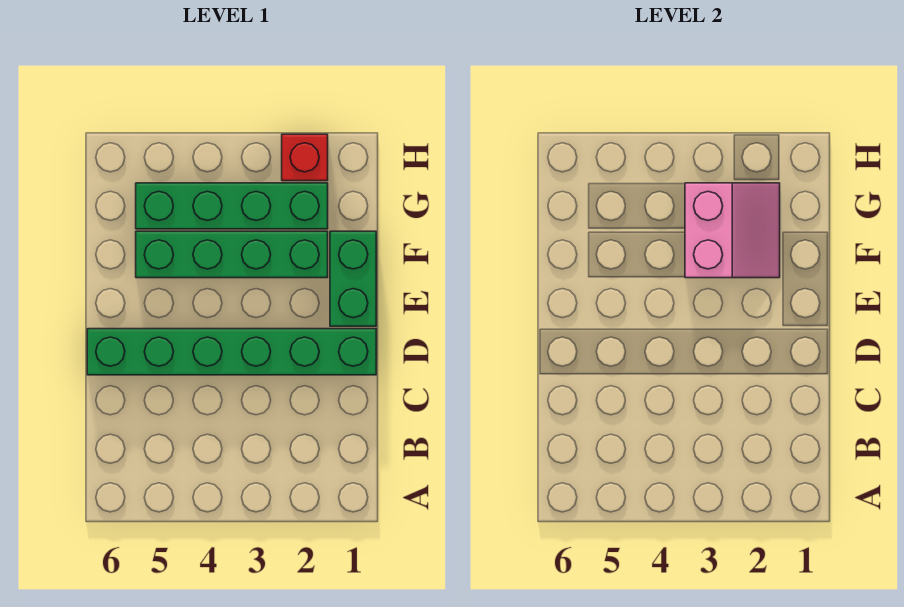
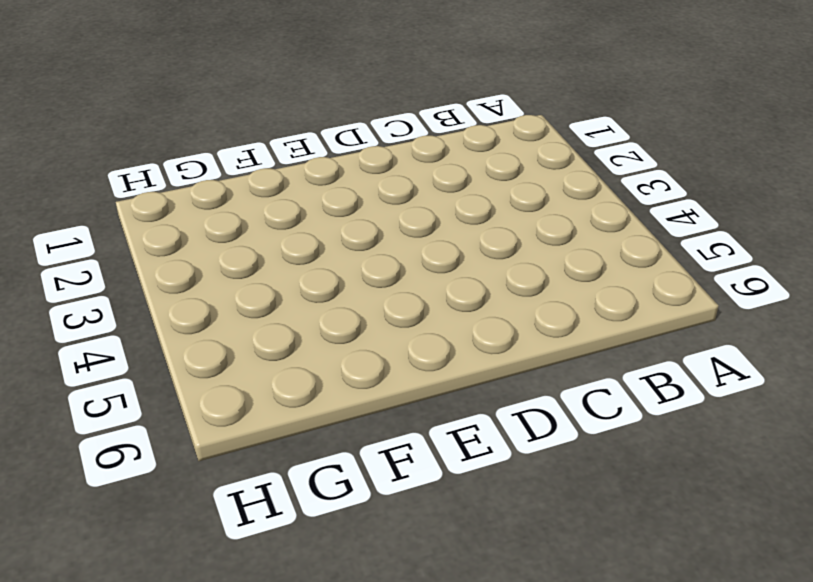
none -> green brick D1:D6 level 1
none -> green brick E1:F1 level 1

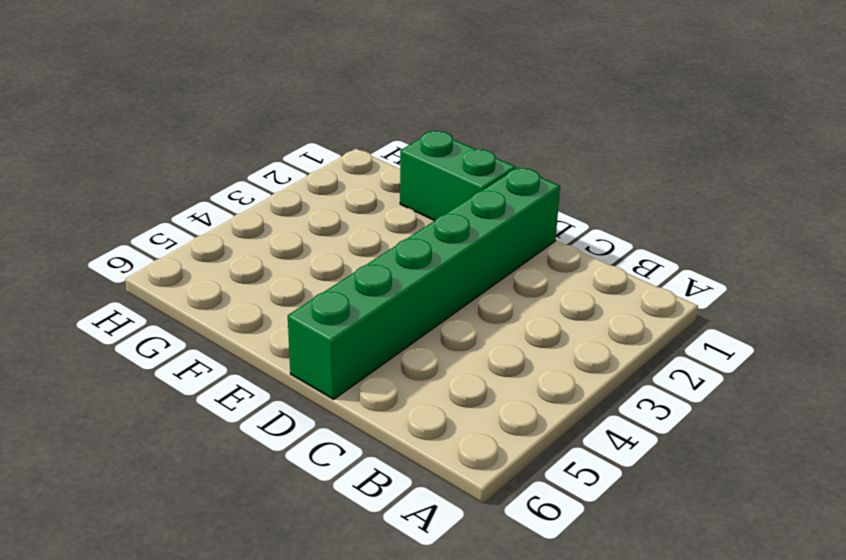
none -> green brick F2:F5 level 1
none -> green brick G2:G5 level 1

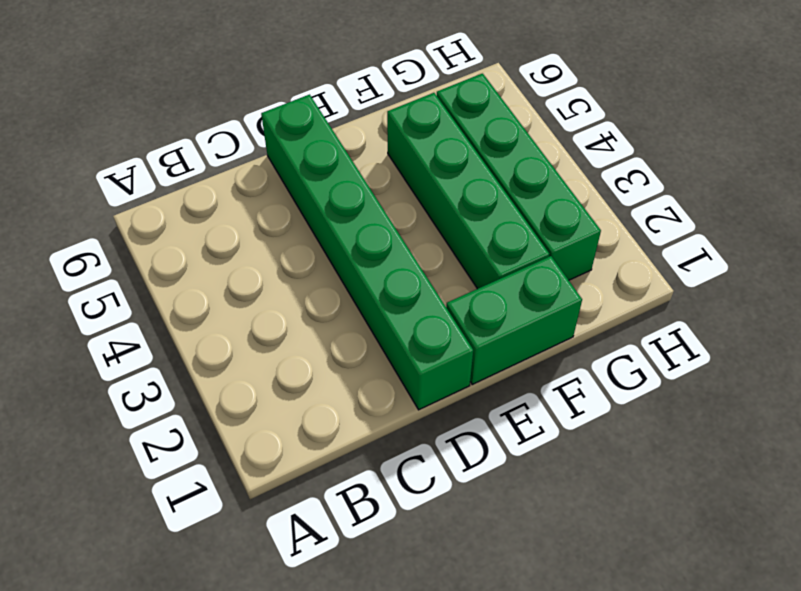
none -> red brick H2 level 1
none -> pink slope F2:G3 level 2 top 3

